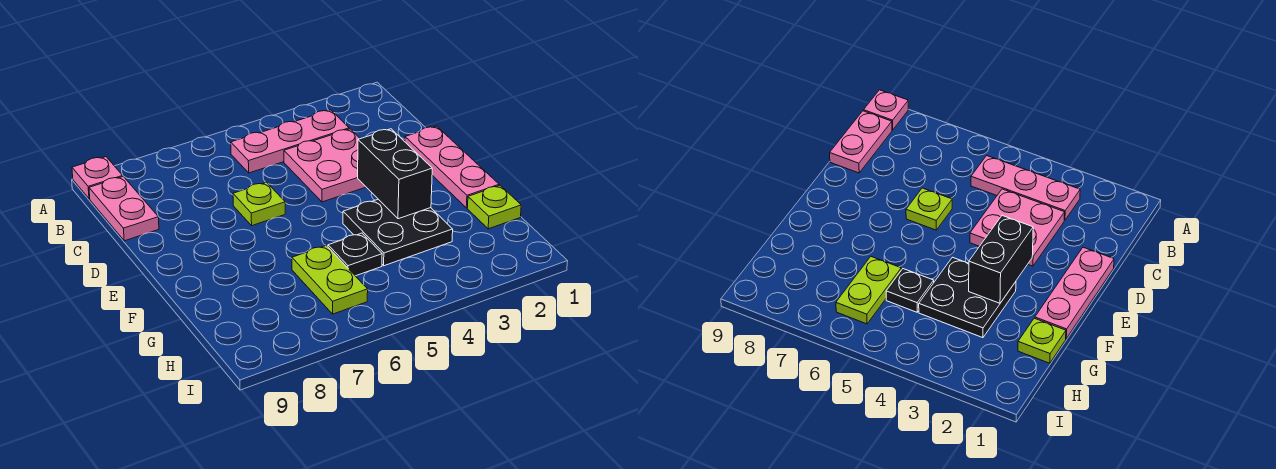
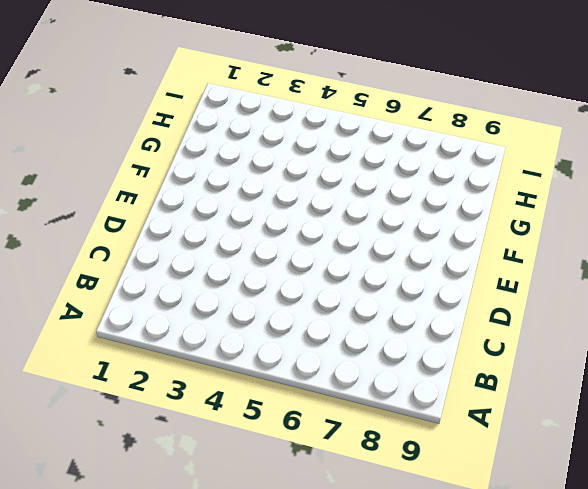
none -> pink plate A9 level 1
none -> pink plate B3:B5 level 1

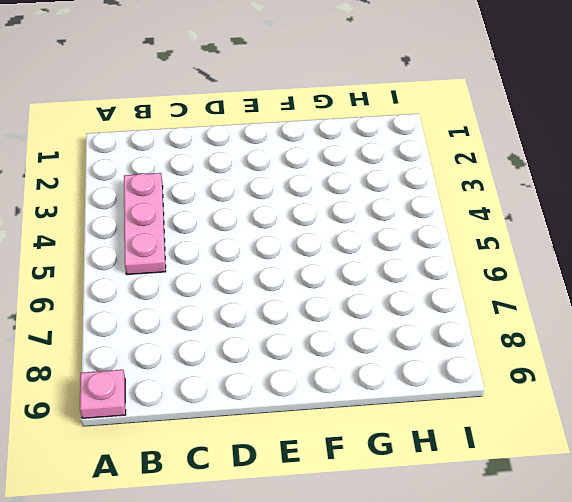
none -> pink plate B9:C9 level 1
none -> pink plate C3:D4 level 1

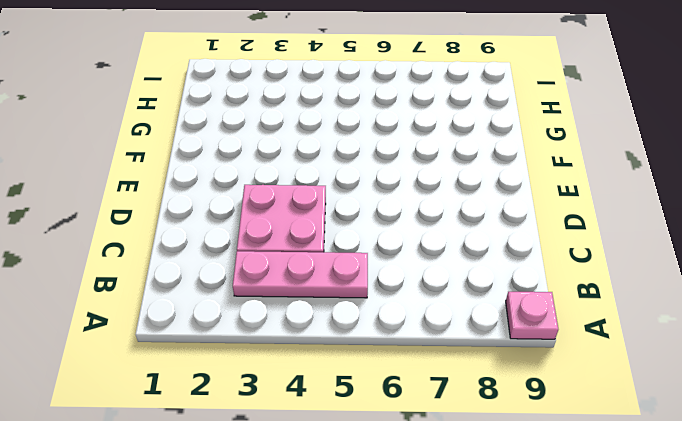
none -> pink plate B9:C9 level 1
none -> pink plate D1:F1 level 1

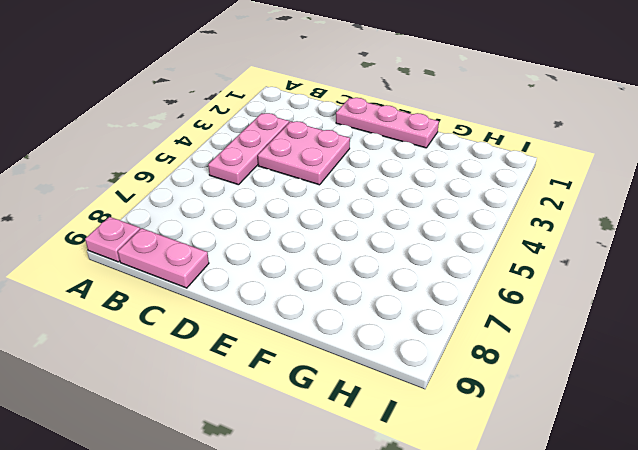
none -> lime plate D6 level 1
none -> black plate F3:G4 level 1

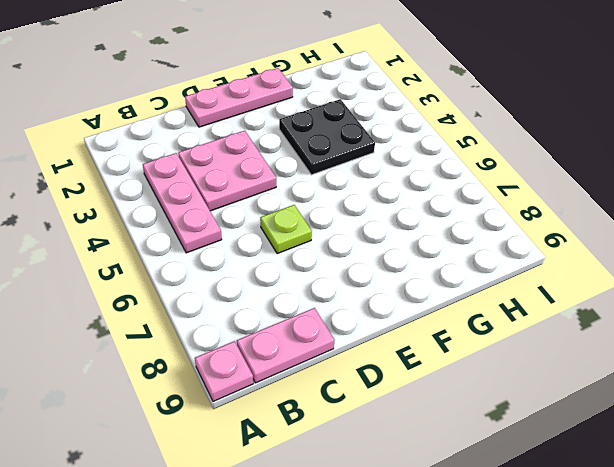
none -> lime plate G1 level 1
none -> black plate G5 level 1

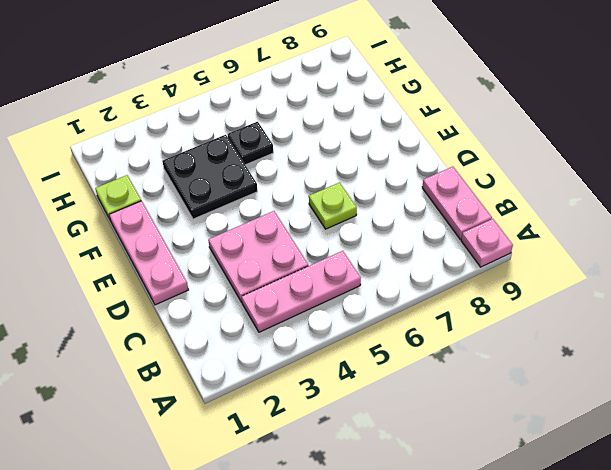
none -> lime plate G6:H6 level 1
none -> black brick E3:F3 level 2

